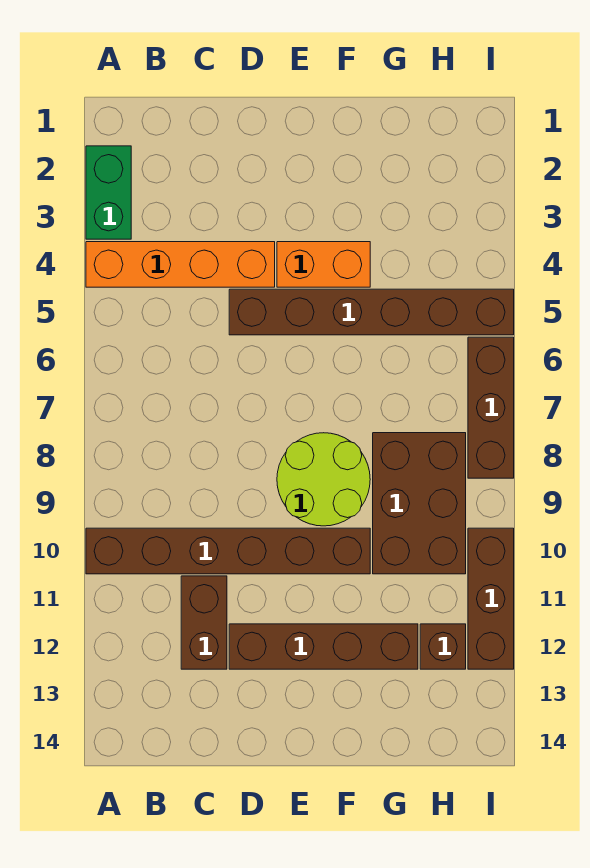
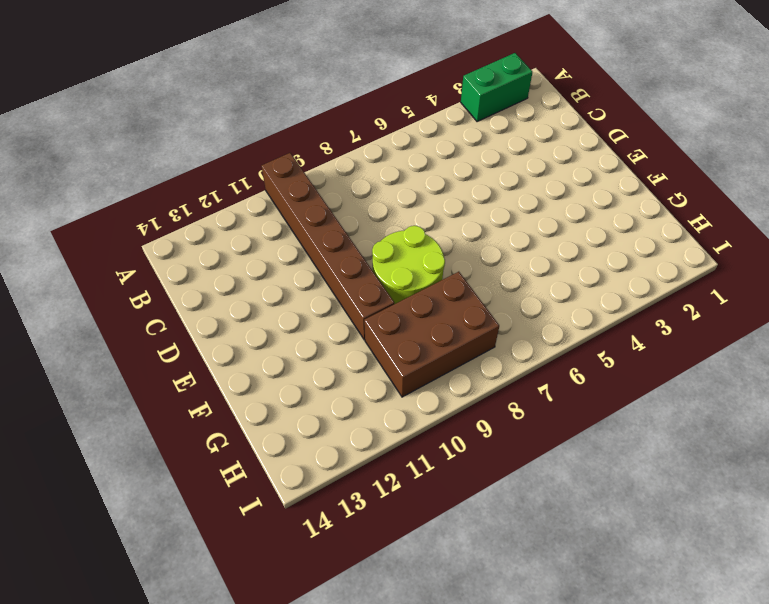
none -> orange brick A4:D4 level 1
none -> brown brick C11:C12 level 1
none -> brown brick D5:I5 level 1

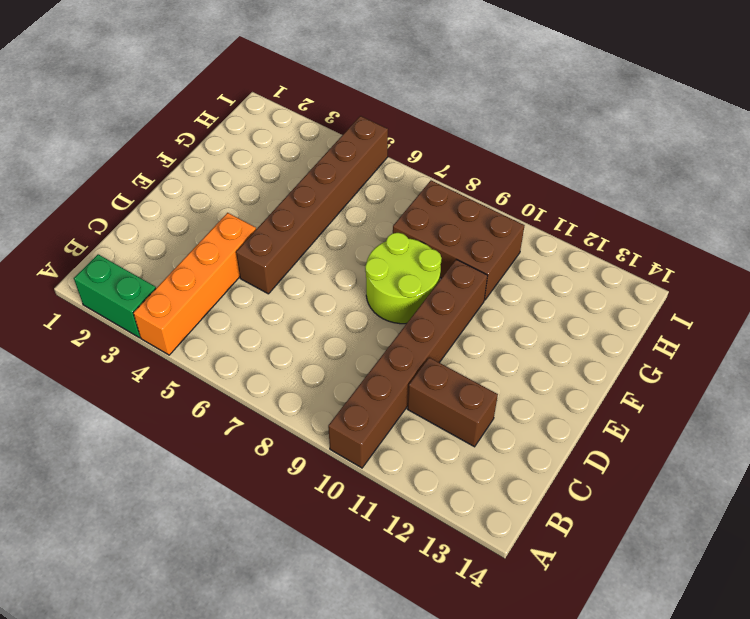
none -> brown brick D12:G12 level 1
none -> orange brick E4:F4 level 1
none -> brown brick H12 level 1

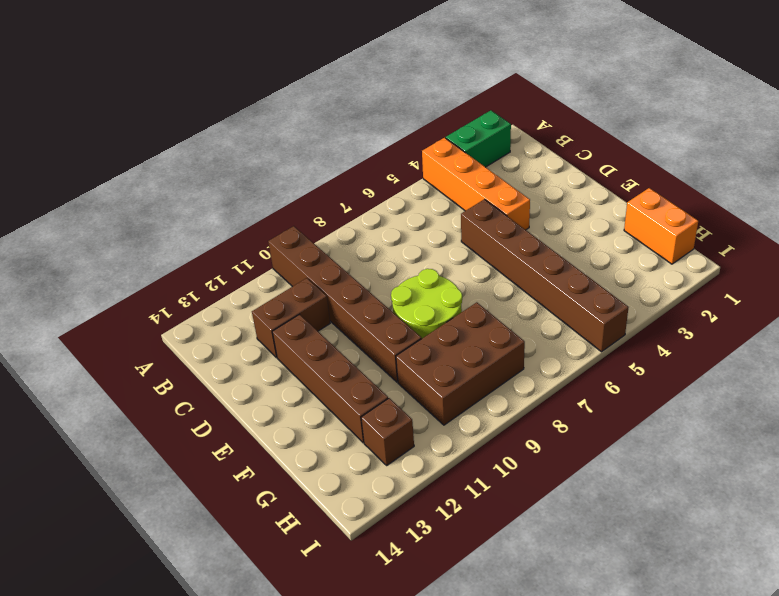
orange brick G1:H1 level 1 -> orange brick E4:F4 level 1
none -> brown brick I6:I8 level 1
none -> brown brick I10:I12 level 1

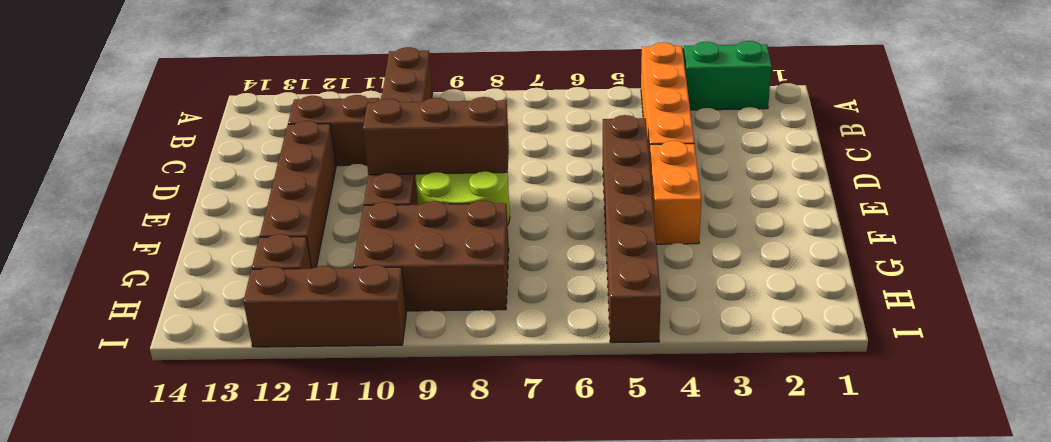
brown brick E8:E10 level 2 -> brown brick I6:I8 level 1

